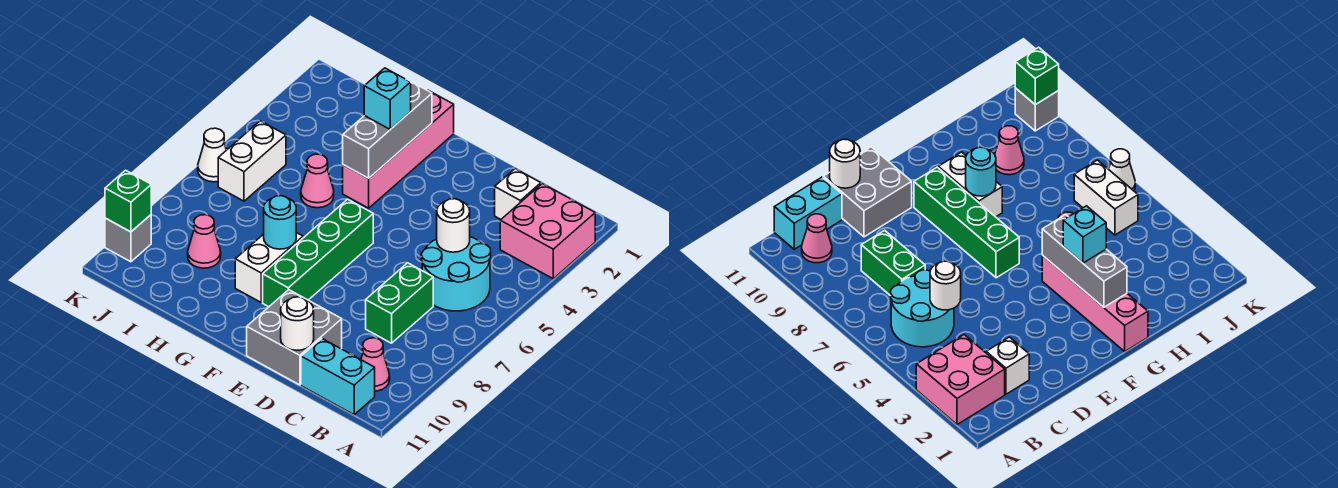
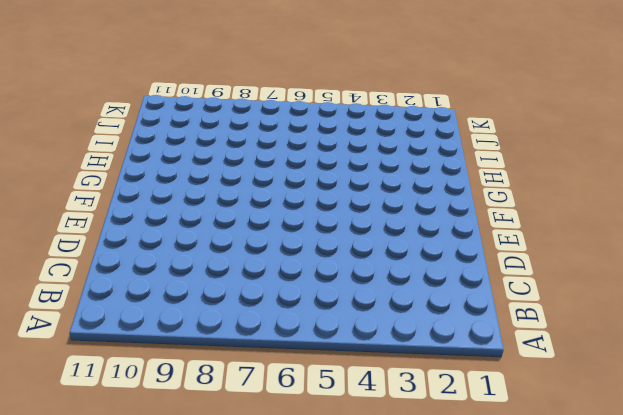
none -> pink brick A2:B3 level 1
none -> cyan round brick B5:C6 level 1
none -> pink cone B10 level 1

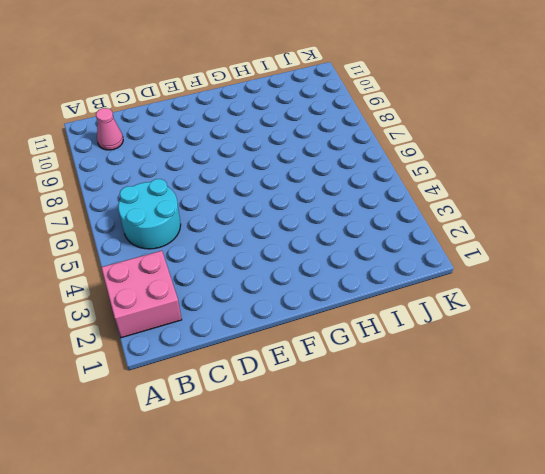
none -> cyan brick B11:C11 level 1
none -> white brick C2 level 1
none -> green brick C7:C8 level 1

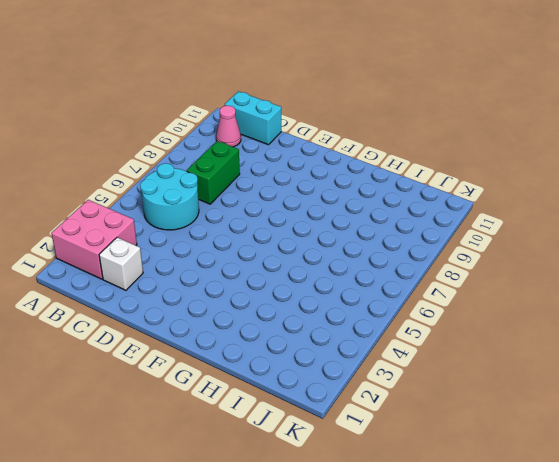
none -> grey brick D10:E11 level 1
none -> green brick F6:F9 level 1
none -> pink brick G1:G4 level 1

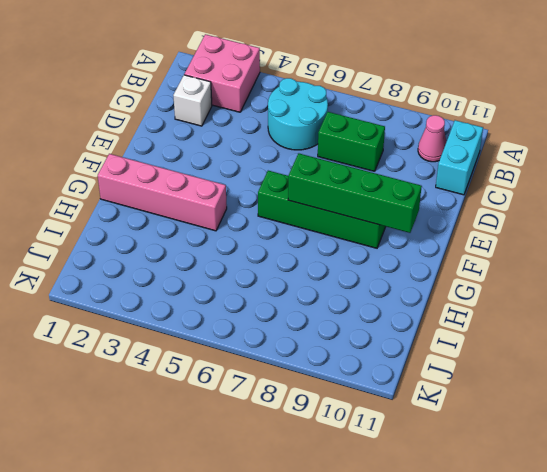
green brick F7:F10 level 2 -> none
none -> grey brick D10:E11 level 1
none -> white brick G8:G9 level 1
none -> pink cone H5 level 1

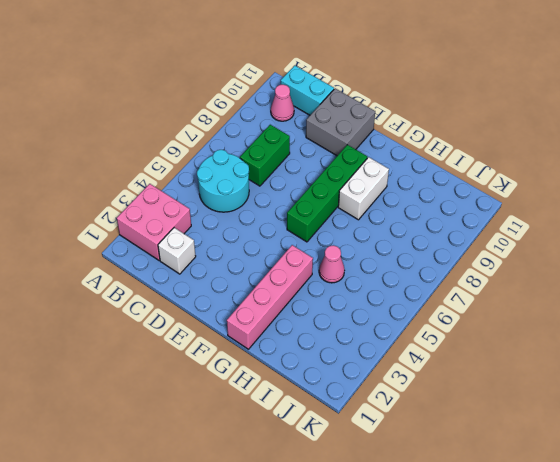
none -> pink cone I9 level 1
none -> white brick J5:J6 level 1
none -> white cone K6 level 1

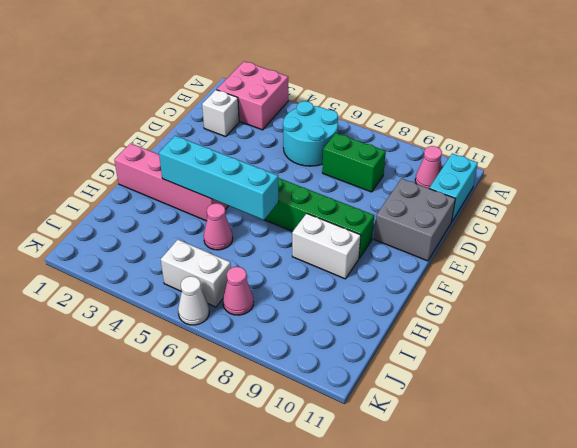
cyan brick G3:G6 level 2 -> grey brick G2:G4 level 2
pink cone J7 level 1 -> pink cone I9 level 1
none -> grey brick K10 level 1
none -> white round brick C5 level 2
none -> white round brick D11 level 2

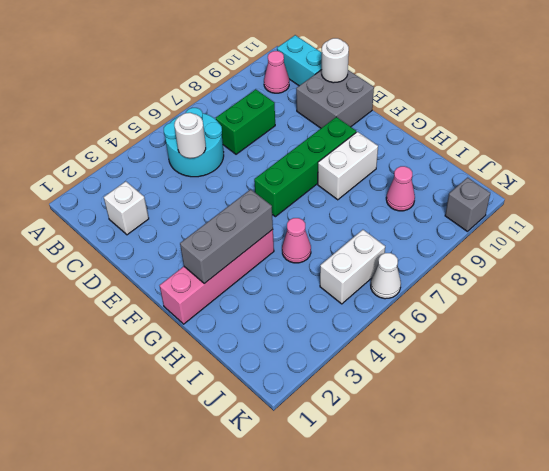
none -> pink brick A2:B3 level 1
none -> cyan round brick G8 level 2
none -> green brick K10 level 2

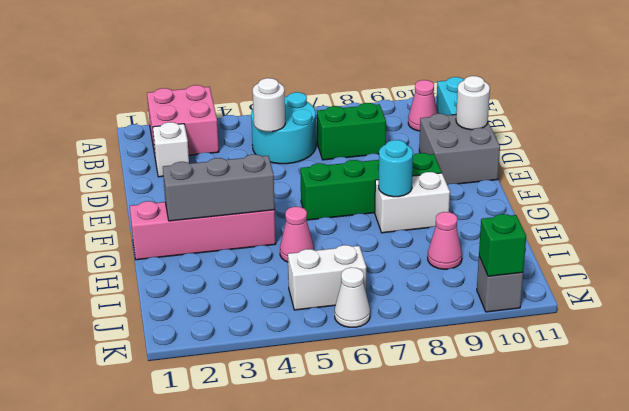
none -> cyan brick G3 level 3

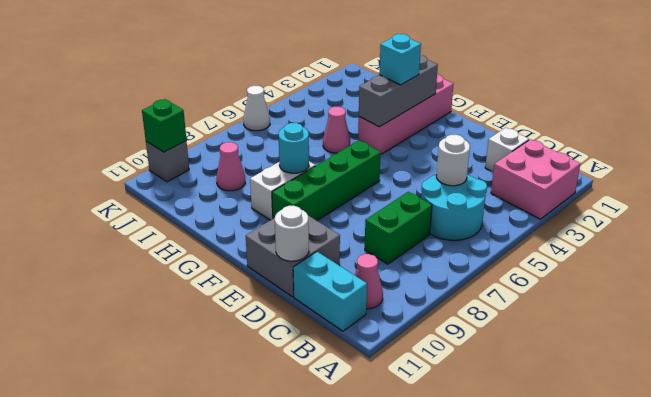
none -> white brick J5:J6 level 1

